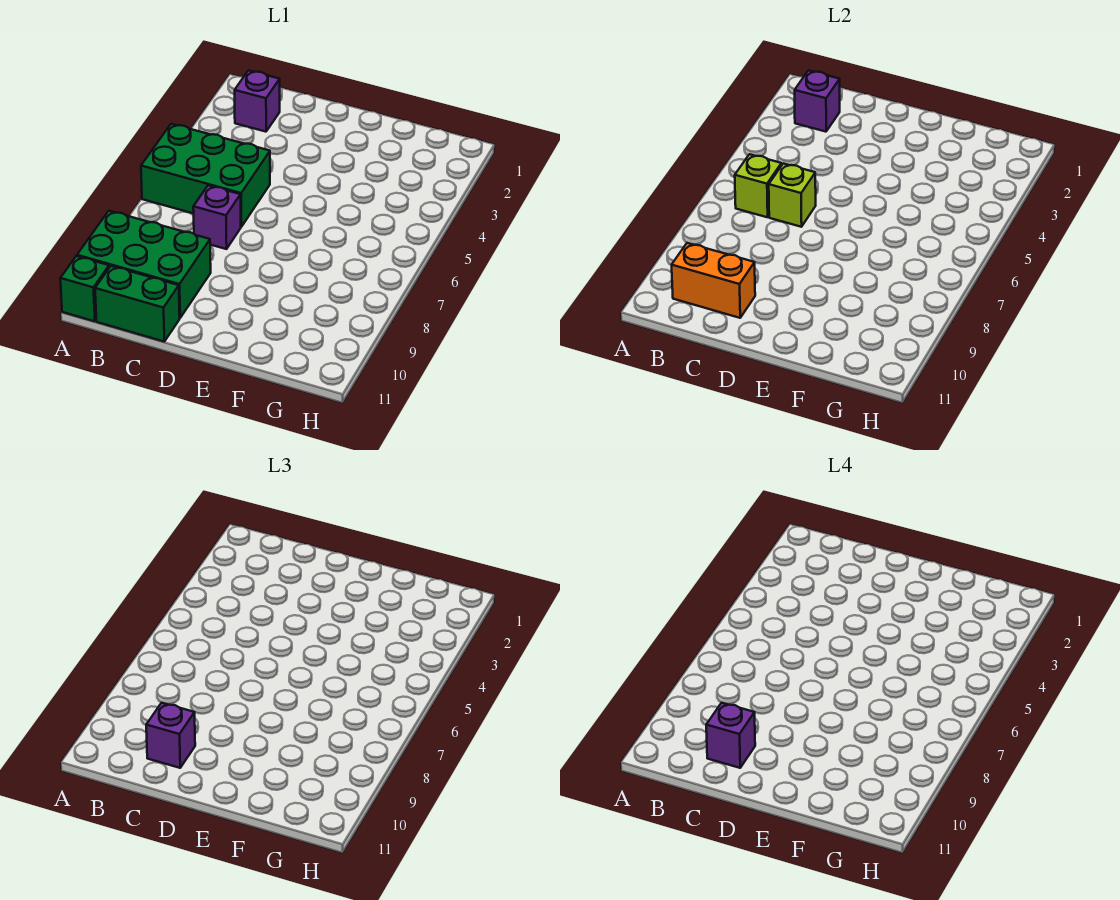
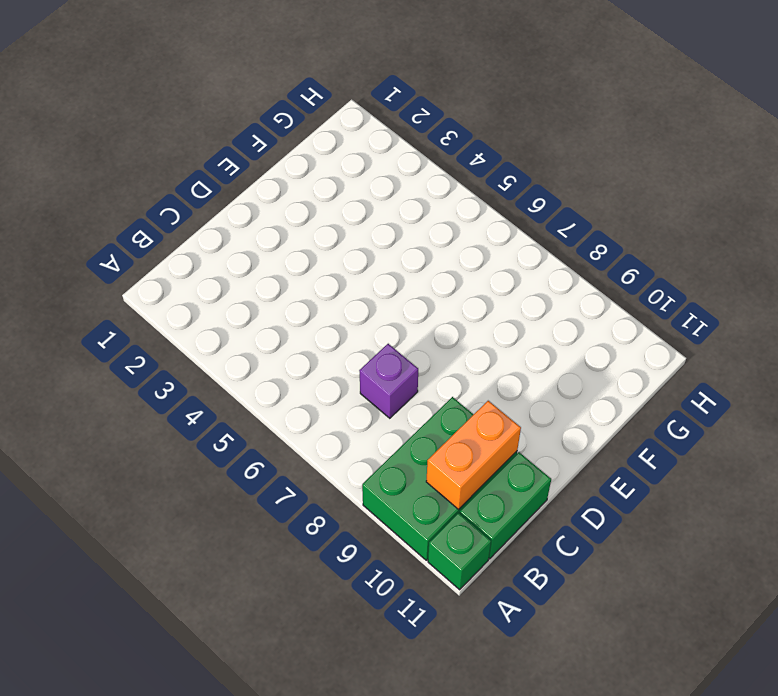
none -> green brick A5:C6 level 1
none -> purple brick B2 level 1
none -> purple brick B2 level 2

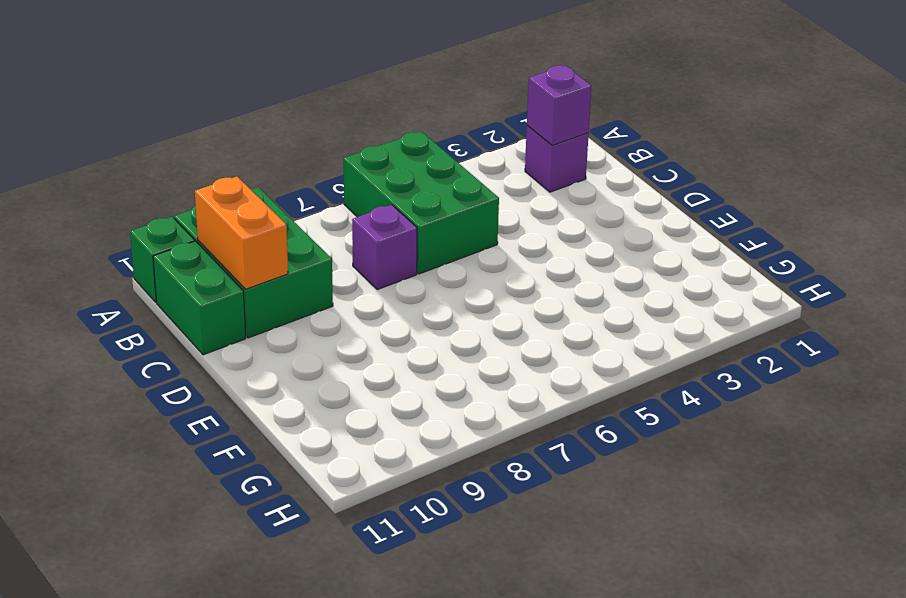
none -> lime brick B6 level 2
none -> lime brick C6 level 2
none -> purple brick C10 level 3

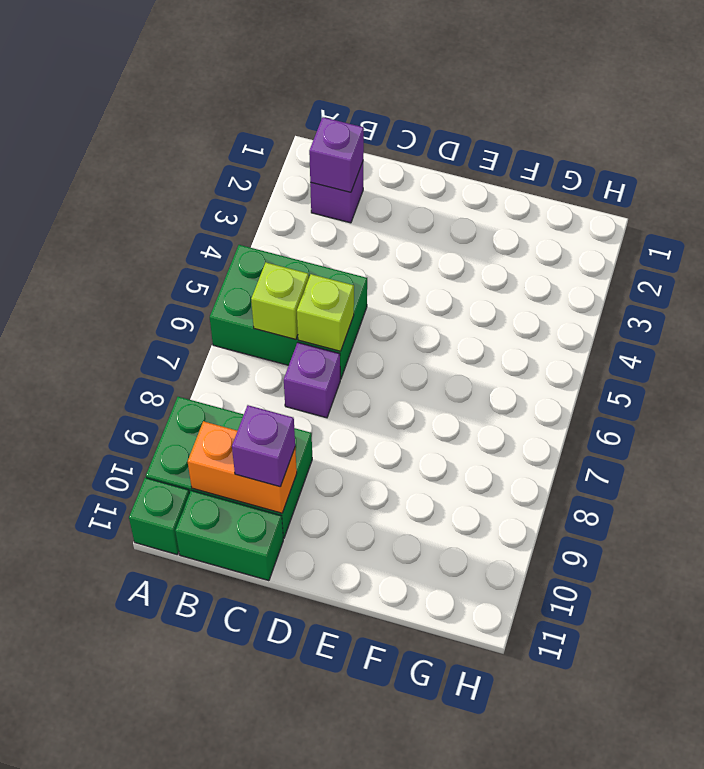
none -> purple brick C10 level 4

